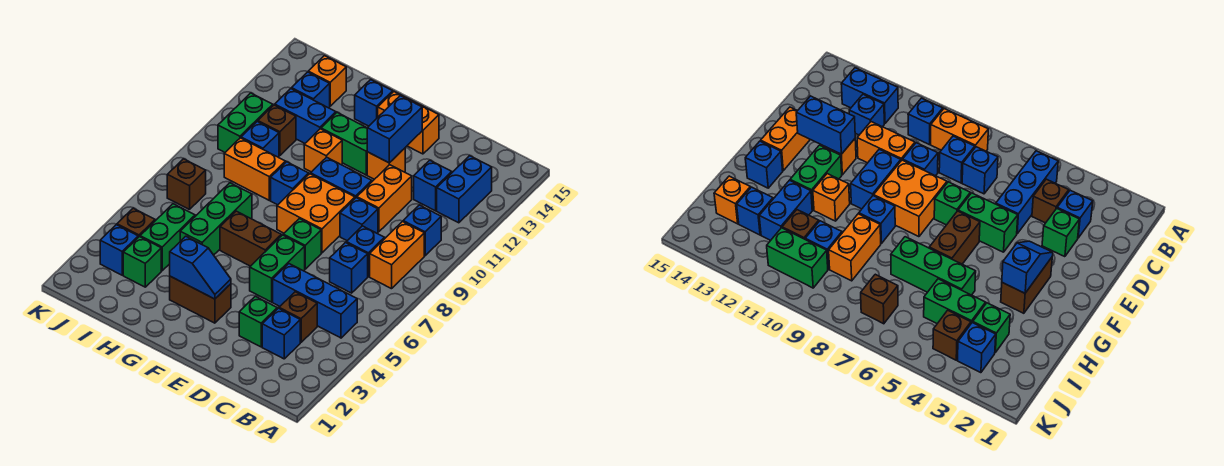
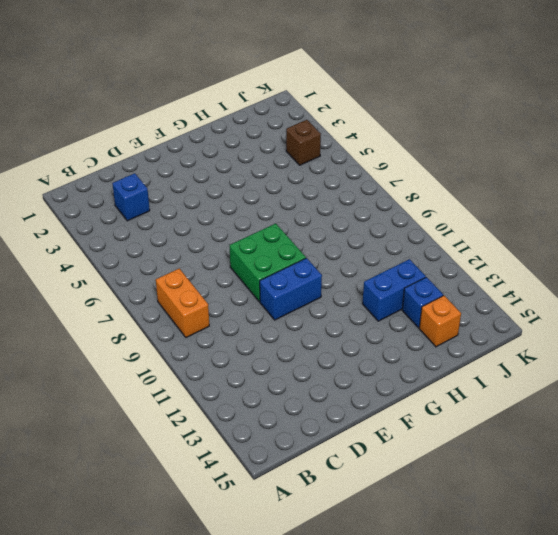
green brick E8:F9 level 1 -> orange brick E8:F9 level 1
none -> blue brick B5:D5 level 1
none -> blue brick B10 level 1
none -> blue brick B12:B13 level 1
none -> brown brick C4 level 1

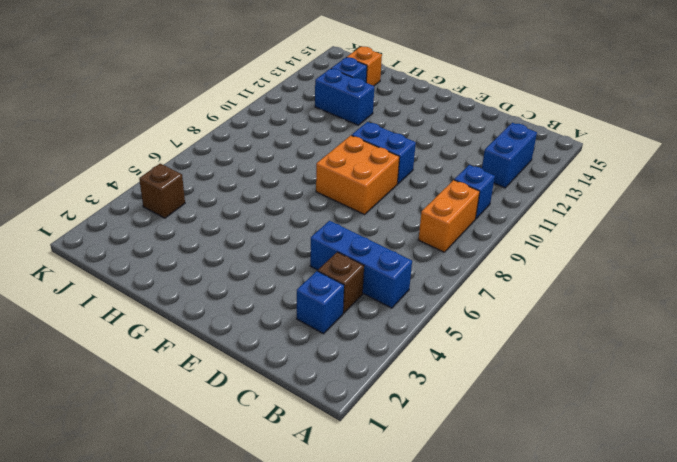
none -> blue brick C7 level 1
none -> blue brick C8 level 1
none -> blue brick C12 level 1
none -> green brick D3 level 1

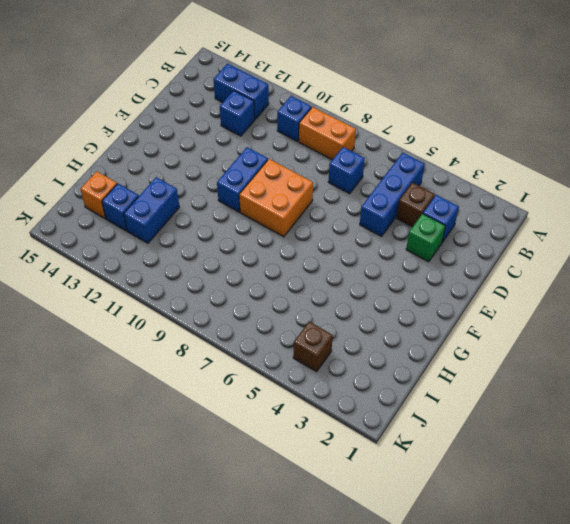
none -> blue brick C8 level 1
none -> blue brick D9 level 1
none -> orange brick D10:D11 level 1
none -> green brick E5:E6 level 1

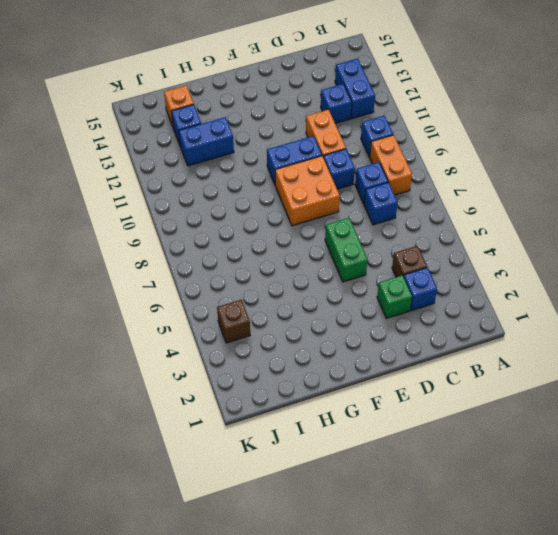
none -> blue brick B5:D5 level 1
none -> green brick E7 level 1
none -> orange brick E12 level 1
none -> orange brick E14:F14 level 1

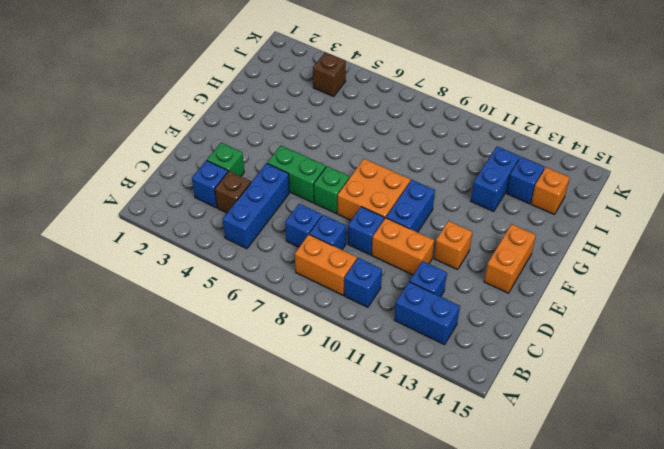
none -> brown brick F3:G3 level 1
none -> brown brick F6:G6 level 1
none -> green brick F12:G12 level 1
none -> blue brick G9 level 1

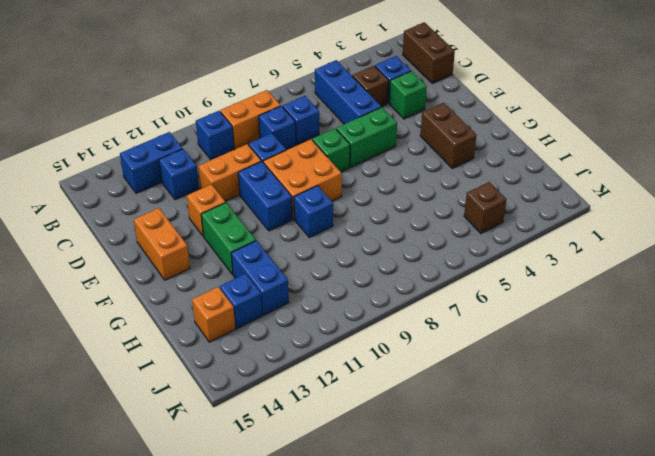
brown brick B1:C1 level 1 -> brown brick F6:G6 level 1
none -> orange brick G11 level 1
none -> blue brick G14 level 1
none -> green brick H5:H7 level 1
none -> orange brick H9:I9 level 1

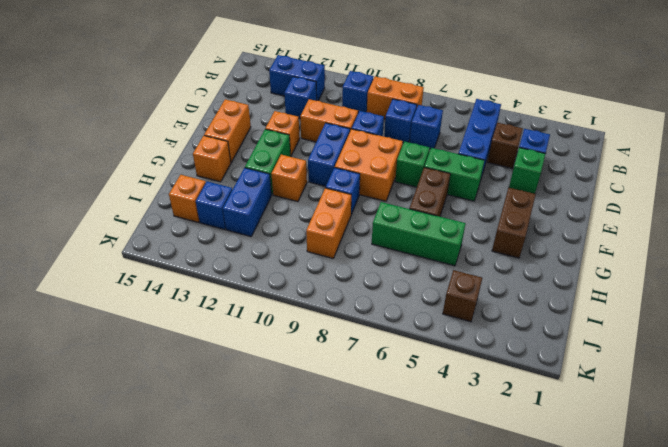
orange brick G14 level 1 -> blue brick G14 level 1
none -> green brick I3 level 1
none -> green brick I4:I5 level 1
none -> blue brick I10 level 1
none -> brown brick I11 level 1

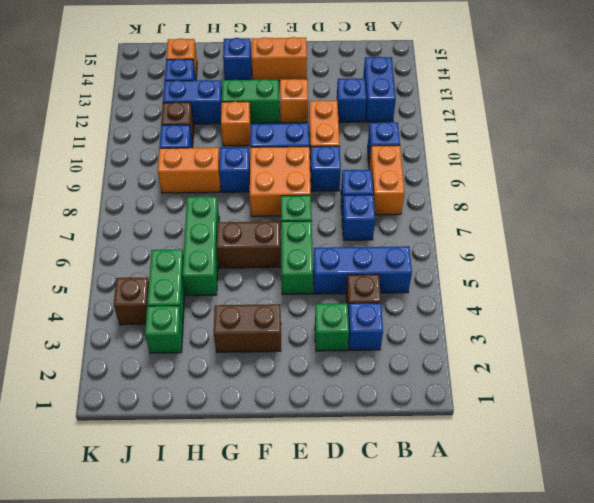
none -> blue brick J3 level 1
none -> brown brick J7 level 1
none -> green brick J10:J11 level 1
none -> blue brick E12:E13 level 2

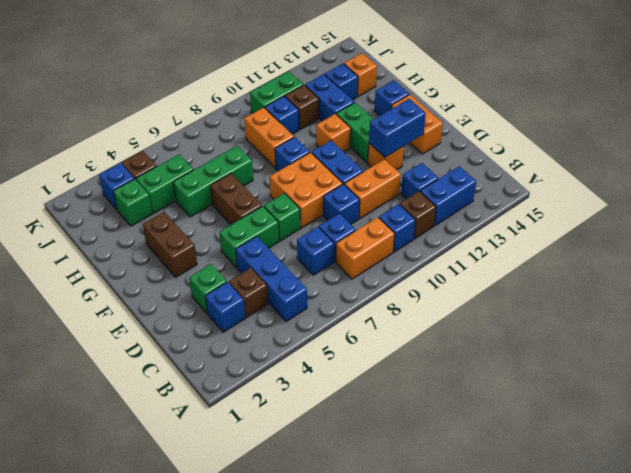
brown brick B11 level 1 -> brown brick J7 level 1
none -> blue slope F3:G3 level 2 top G

